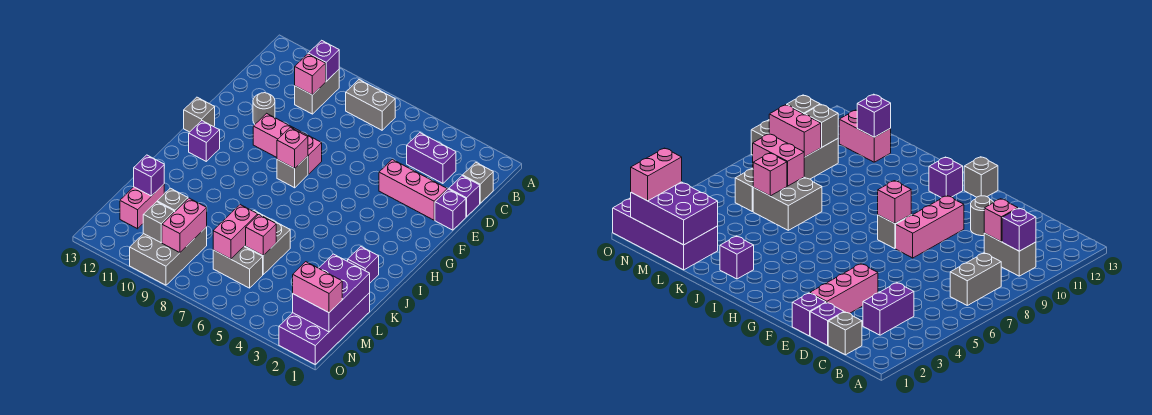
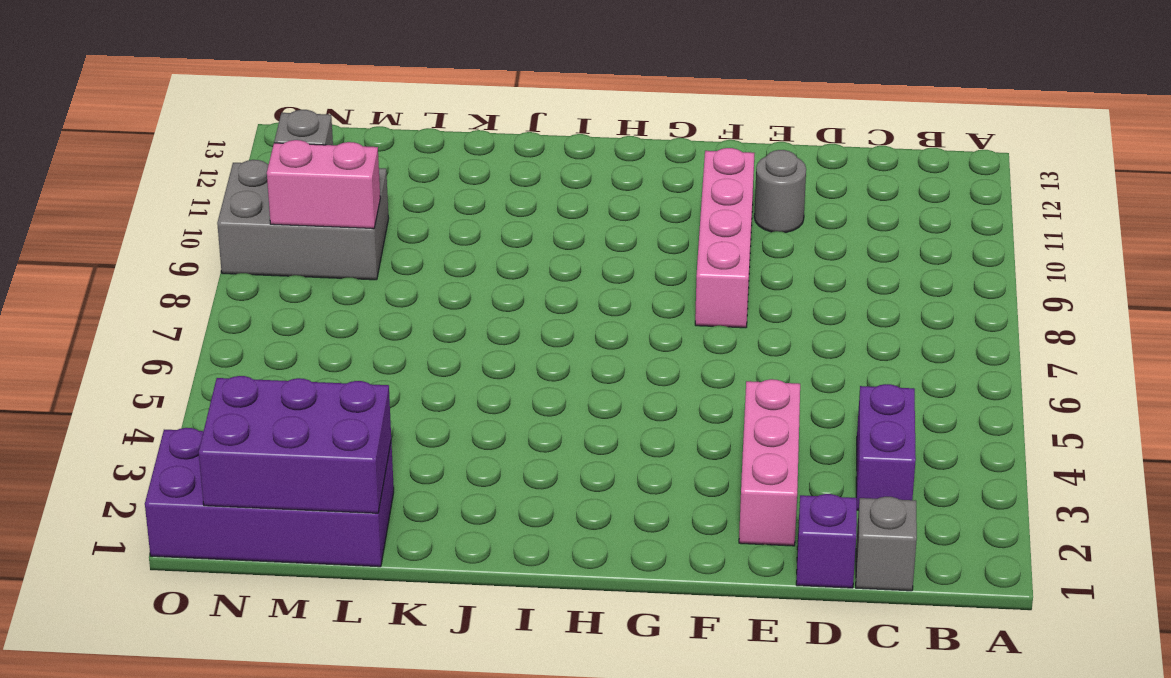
pink brick F8:F11 level 1 -> pink brick F8:F10 level 1
none -> grey brick B7:B8 level 1
none -> grey brick B10:C10 level 1
none -> purple brick E1 level 1

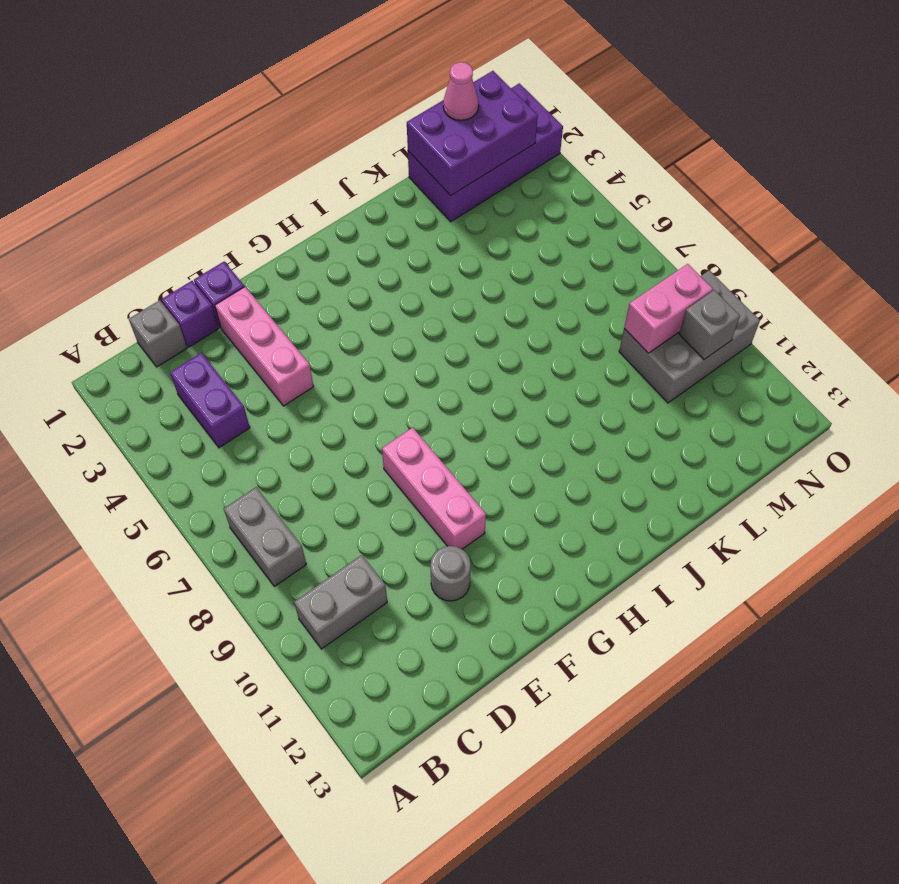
pink cone M1 level 3 -> none
none -> grey brick G8 level 1
none -> grey brick G13 level 1
none -> purple brick H12 level 1

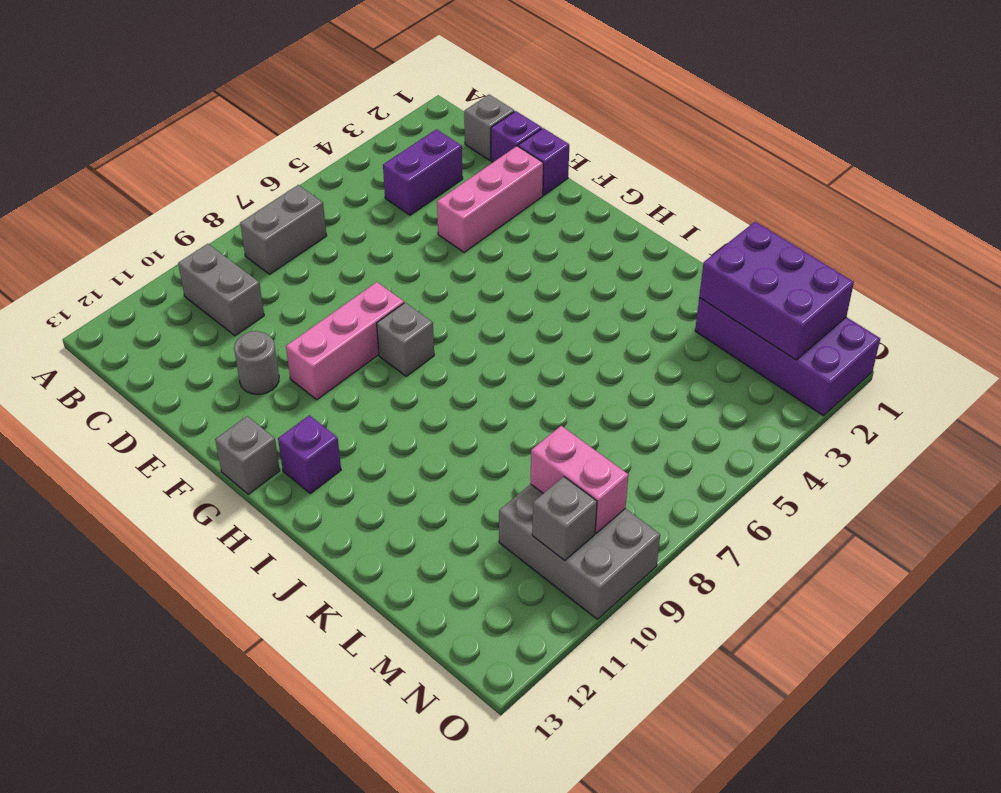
none -> purple brick J2 level 1
none -> grey brick K6:L7 level 1
none -> pink brick L12:M12 level 1

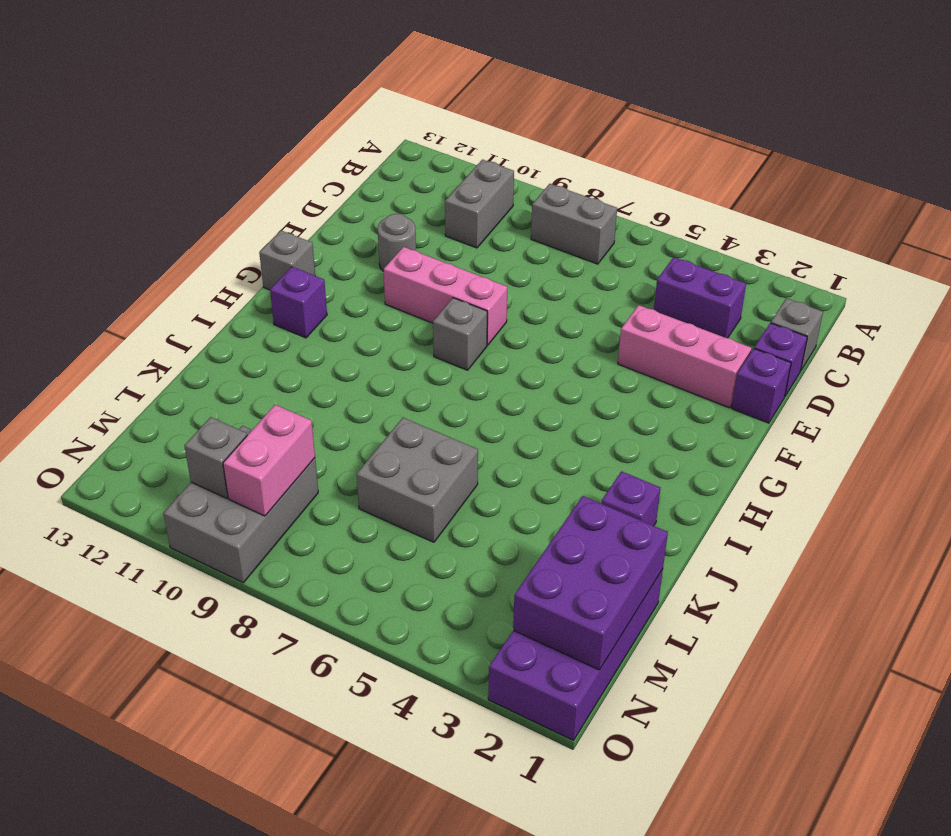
none -> pink brick L12:M12 level 1
none -> grey brick M6:M7 level 1
none -> purple brick B10 level 2

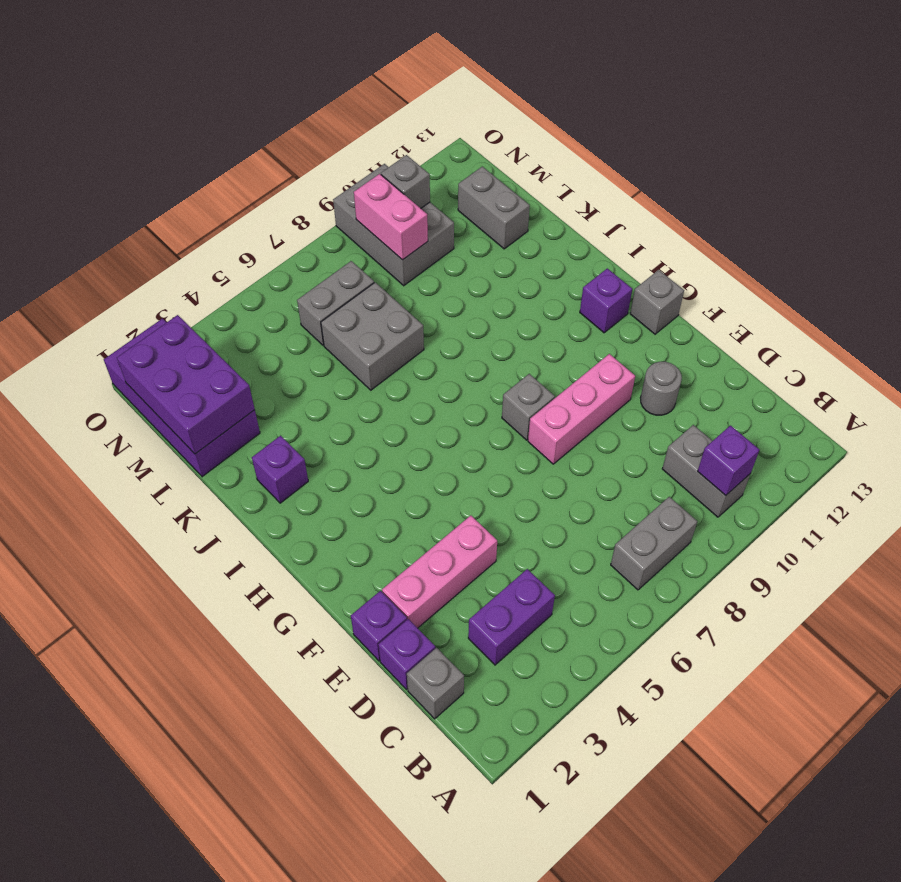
grey brick L12:M12 level 1 -> pink brick L12:M12 level 1
none -> pink brick C10 level 2
none -> pink brick G8 level 2
none -> pink brick L6 level 2

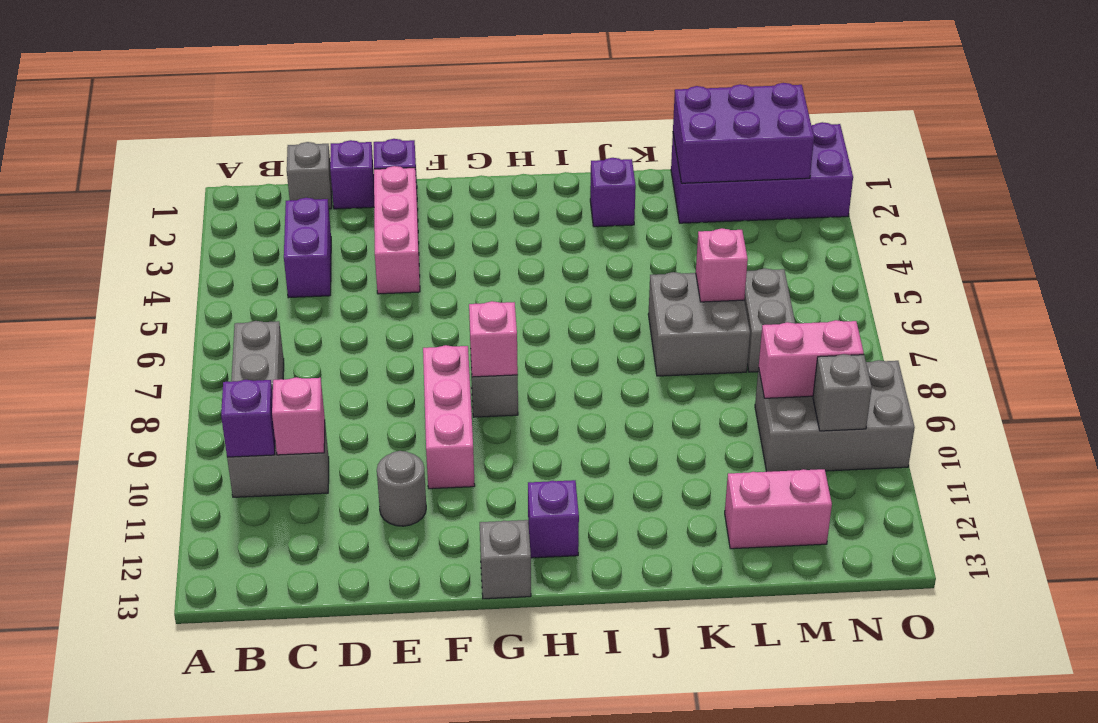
none -> pink brick L7:M7 level 2
none -> purple brick L12 level 2
none -> grey brick M10 level 2

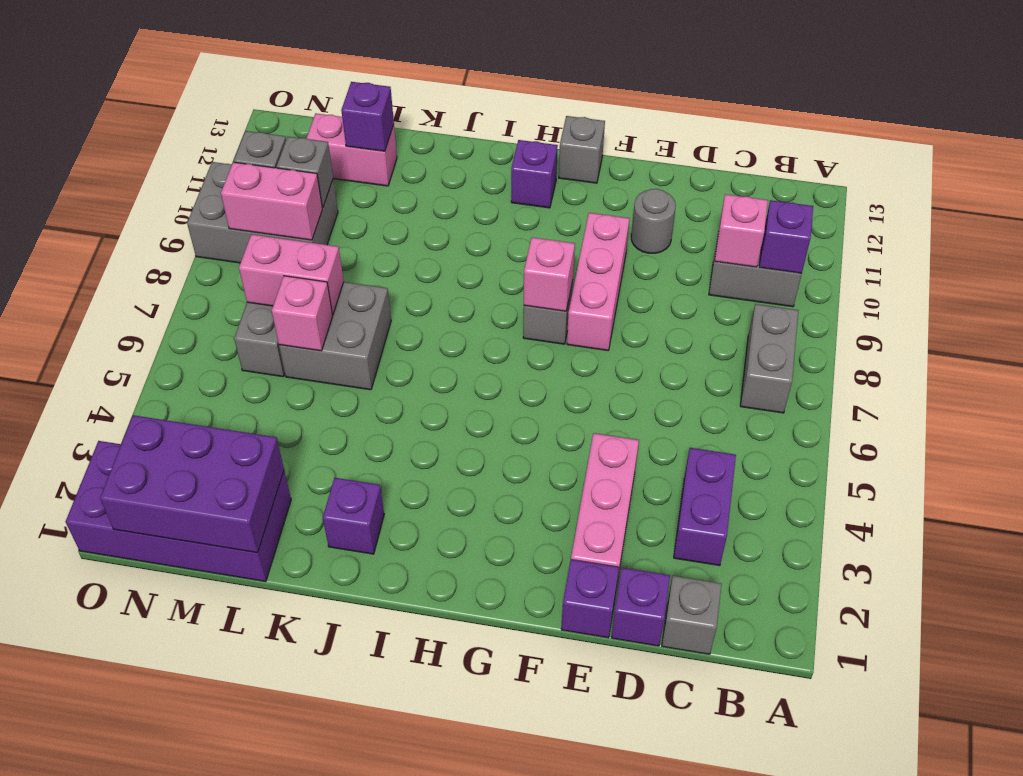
none -> pink brick N1:N2 level 3

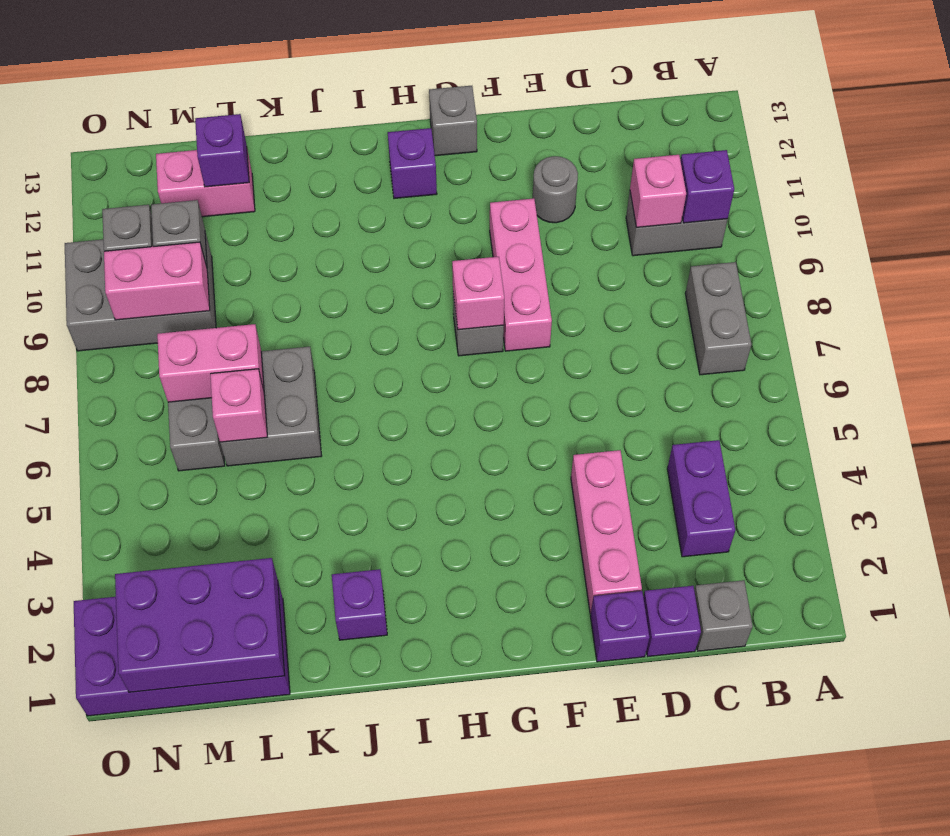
none -> pink brick N1:N2 level 3

